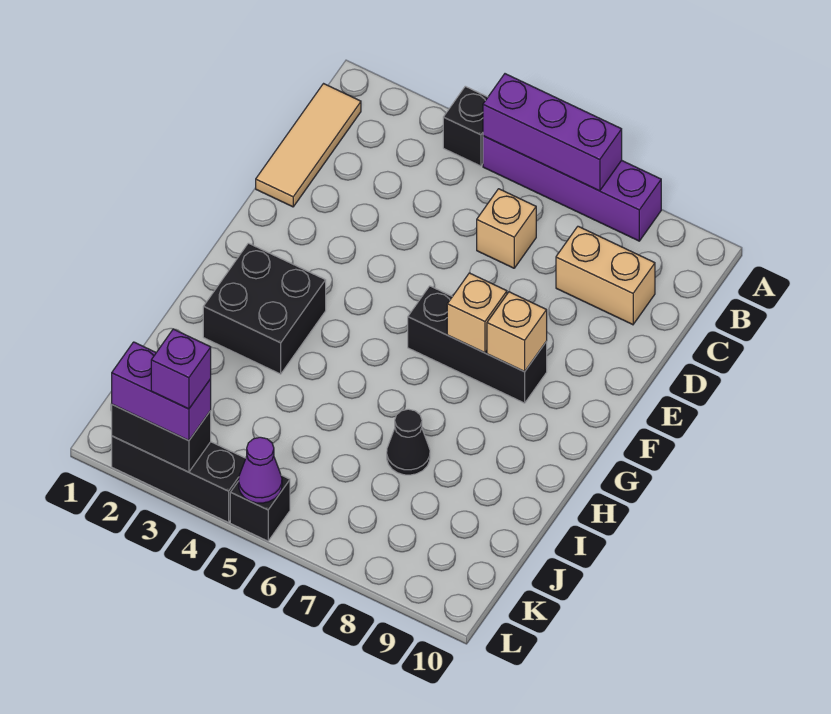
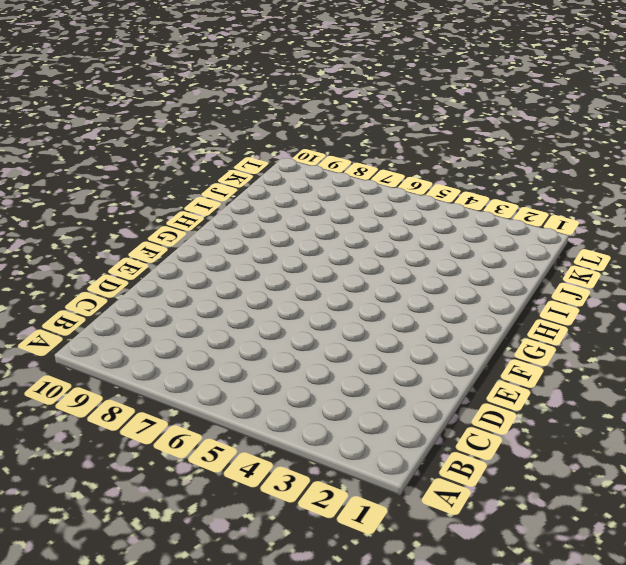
none -> black brick A4 level 1
none -> purple brick A5:A8 level 1
none -> tan tile B1:D1 level 1

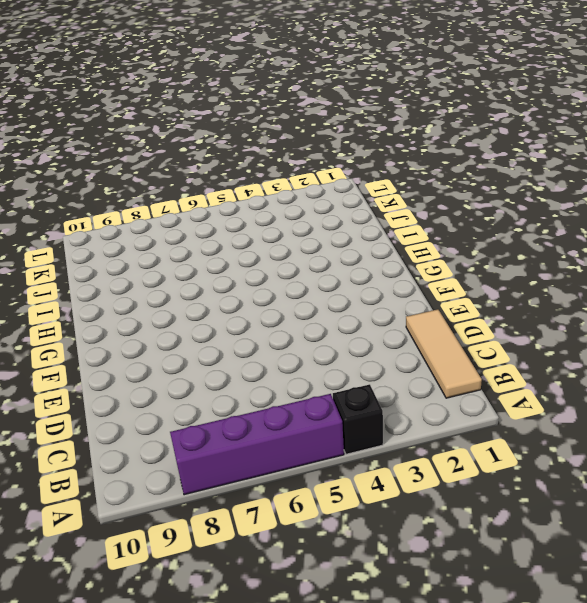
none -> tan brick C6 level 1
none -> tan brick C8:C9 level 1
none -> black brick F6:F8 level 1

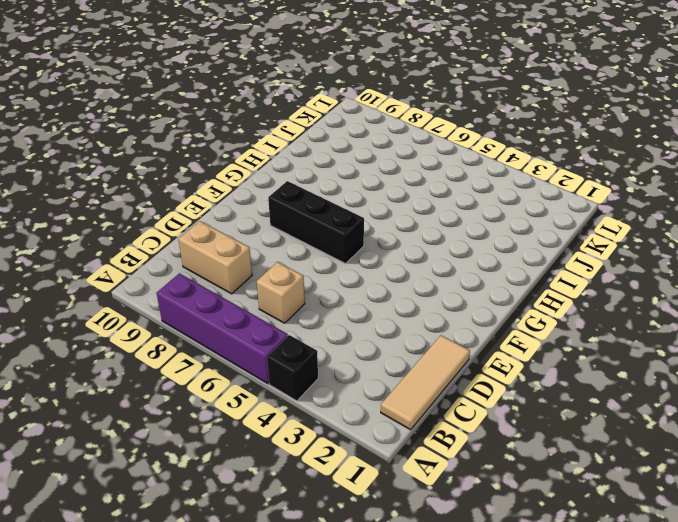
none -> black brick G2:H3 level 1
none -> black cone I7 level 1
none -> black brick L2:L4 level 1

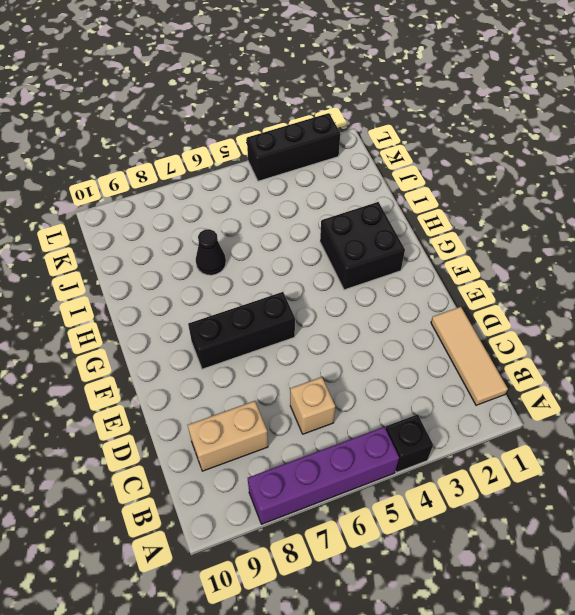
none -> black brick L5 level 1
none -> purple brick A5:A7 level 2
none -> tan brick F7 level 2

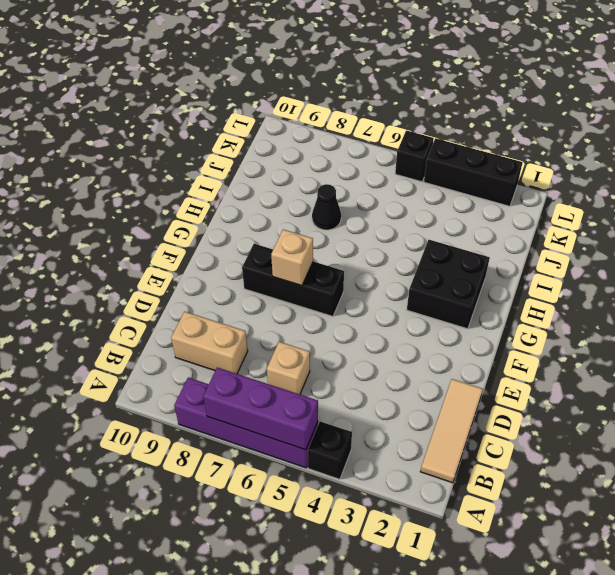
none -> tan brick F8 level 2
none -> black brick L2:L3 level 2
none -> purple cone L5 level 2

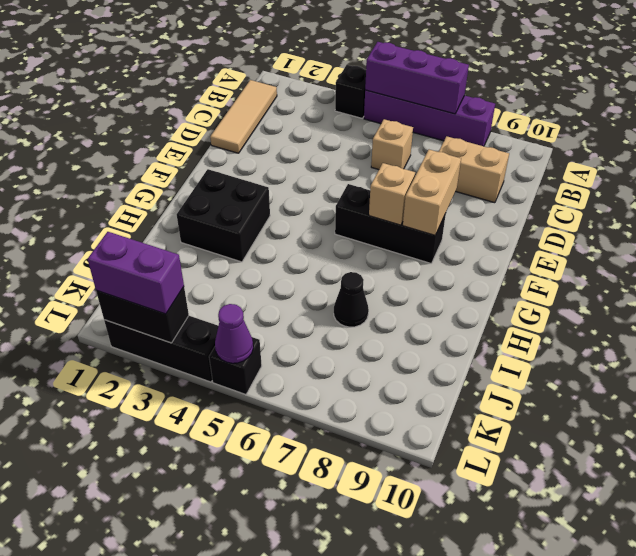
tan brick E8:F8 level 2 -> tan brick F8 level 2
none -> purple brick L3 level 4

